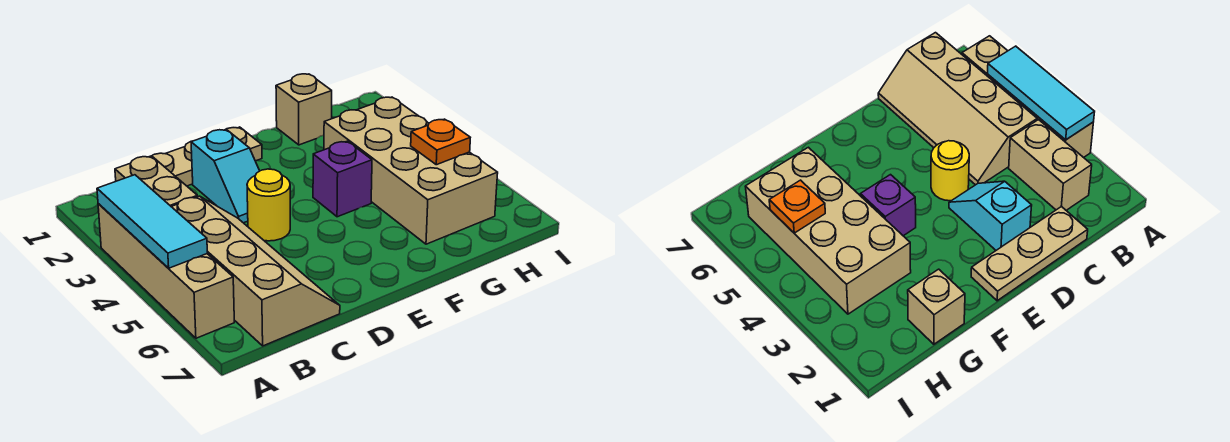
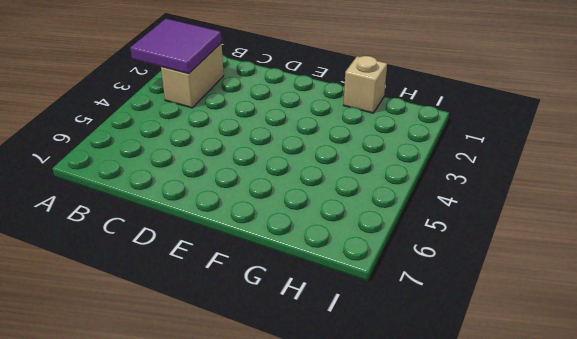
purple tile A2:B3 level 2 -> cyan tile A3:A5 level 2
none -> tan brick A3:A6 level 1
none -> tan slope B4:C7 level 1 top B

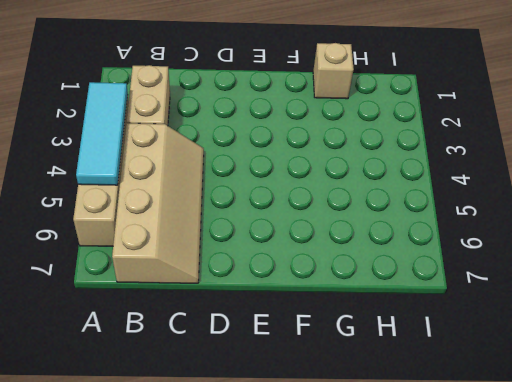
none -> tan plate C1:E1 level 1
none -> cyan slope D2:D3 level 1 top 2

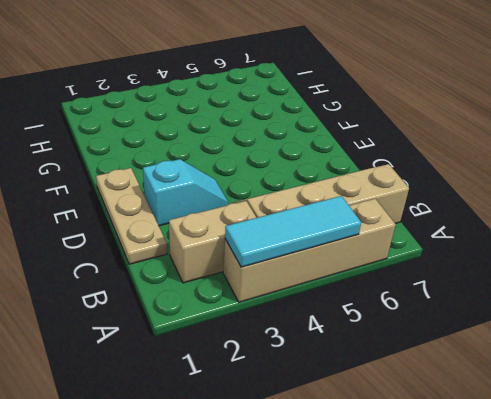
none -> yellow round brick D4 level 1
none -> purple brick F4 level 1

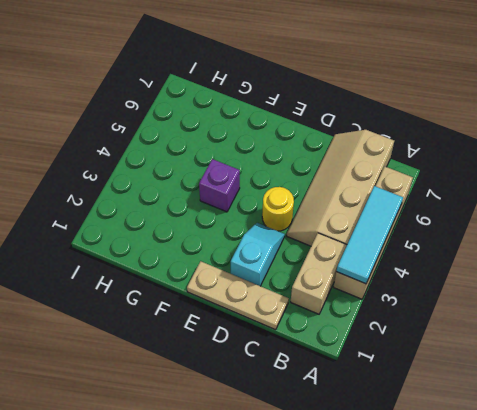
none -> tan brick G1 level 1
none -> tan brick G3:H6 level 1

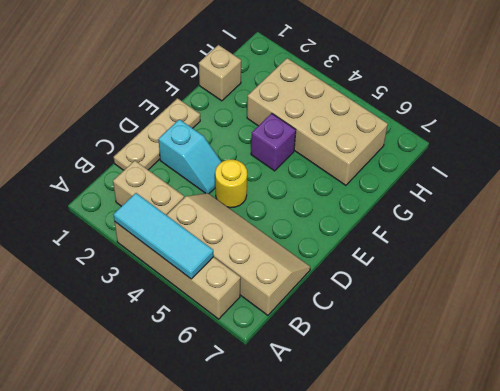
none -> orange plate H5 level 2

